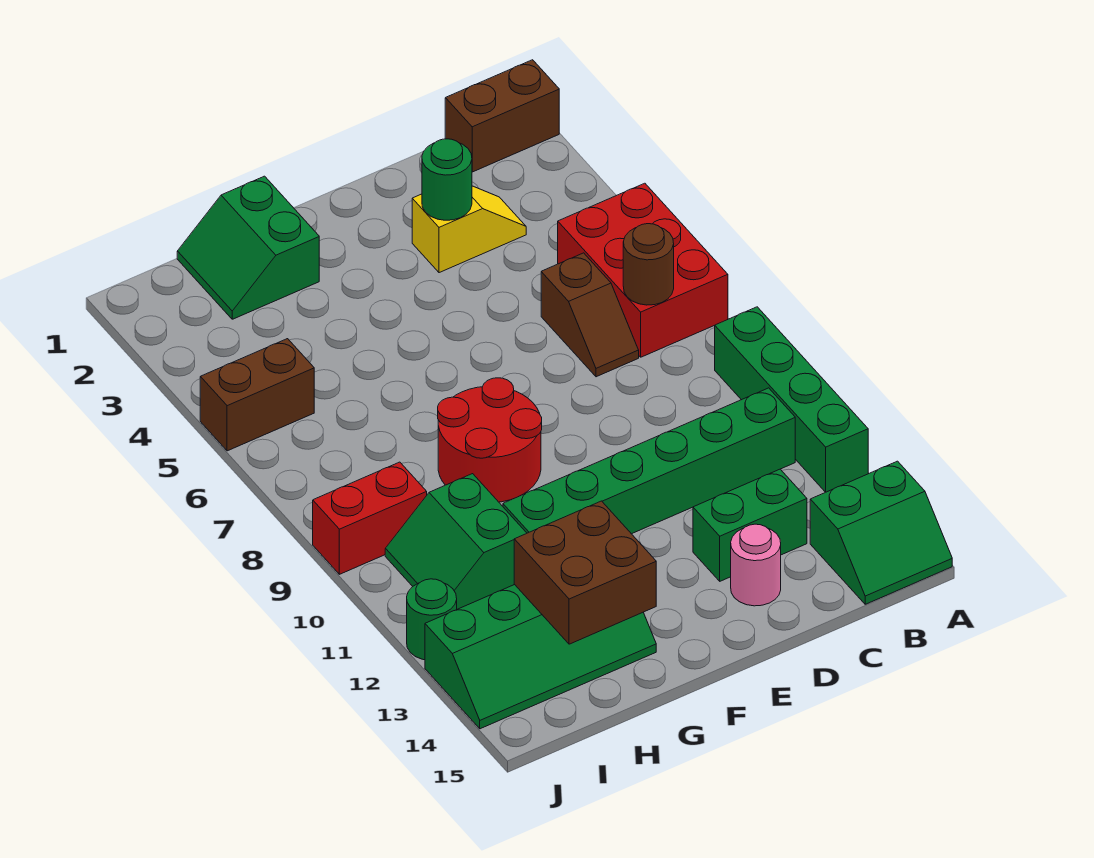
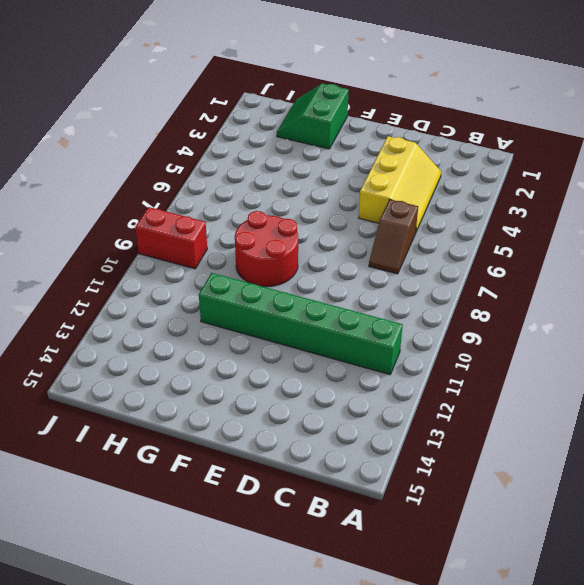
yellow slope C3:D5 level 1 top D -> yellow slope C3:D3 level 1 top D
none -> brown brick A1:B1 level 1
none -> red brick A5:B7 level 1
none -> green brick A9:A12 level 1

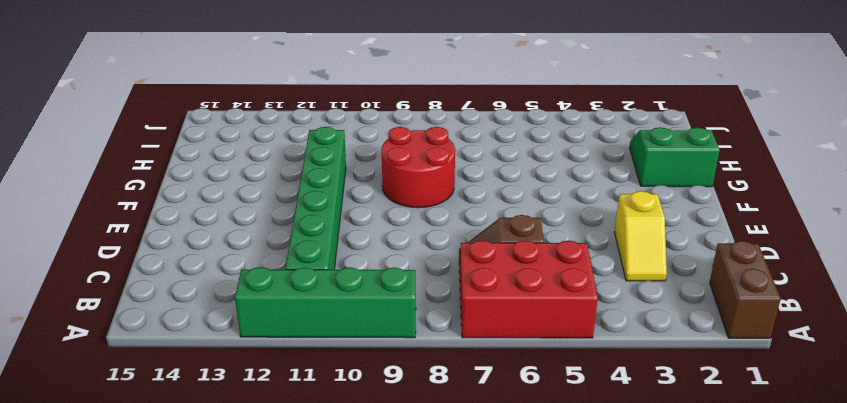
none -> green slope A14:B15 level 1 top 14
none -> green brick C13:D13 level 1
none -> pink round brick D14 level 1

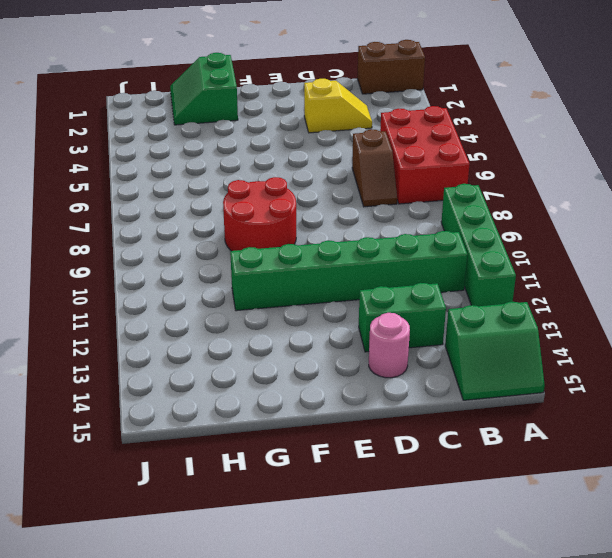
none -> green slope G13:J14 level 1 top 13
none -> green slope H10:I11 level 1 top H
none -> brown brick I5:J5 level 1

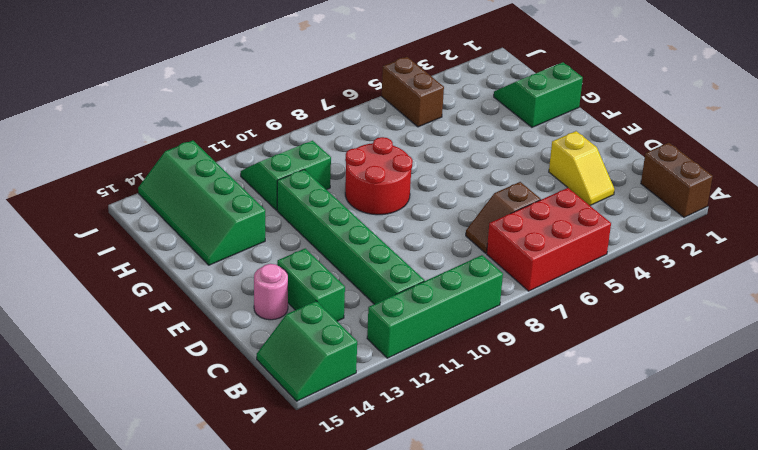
none -> red brick I9:J9 level 1
none -> green round brick J12 level 1
none -> brown round brick B7 level 2

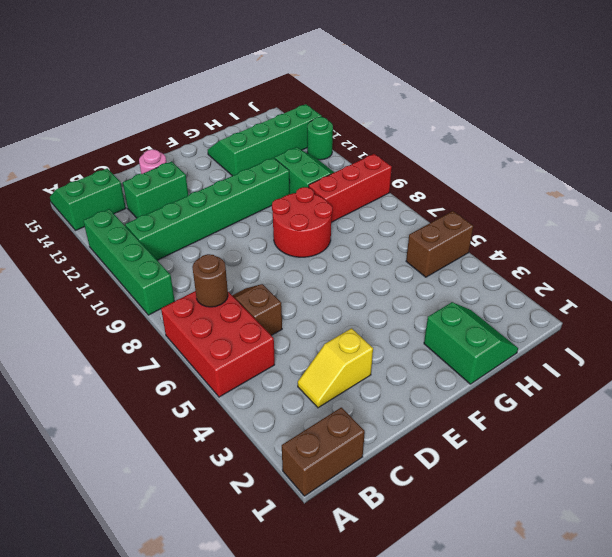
red brick H9:J9 level 1 -> red brick I9:J9 level 1
none -> green round brick D3 level 2
none -> brown brick G13:H14 level 2

